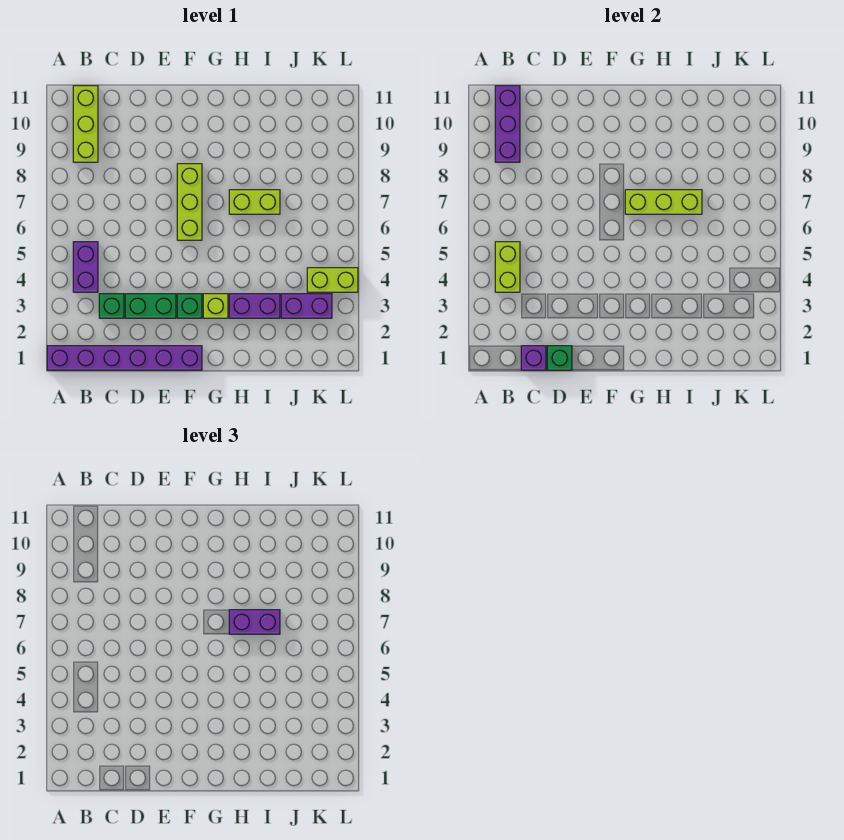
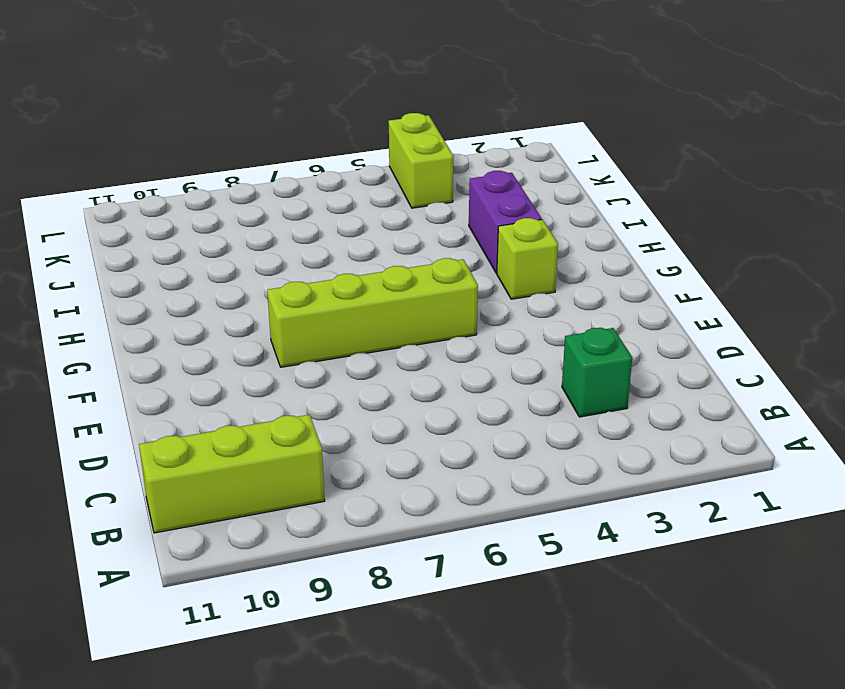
lime brick F5:F8 level 1 -> lime brick F6:F8 level 1
none -> purple brick A1:F1 level 1
none -> purple brick B4:B5 level 1
none -> green brick D3:E3 level 1

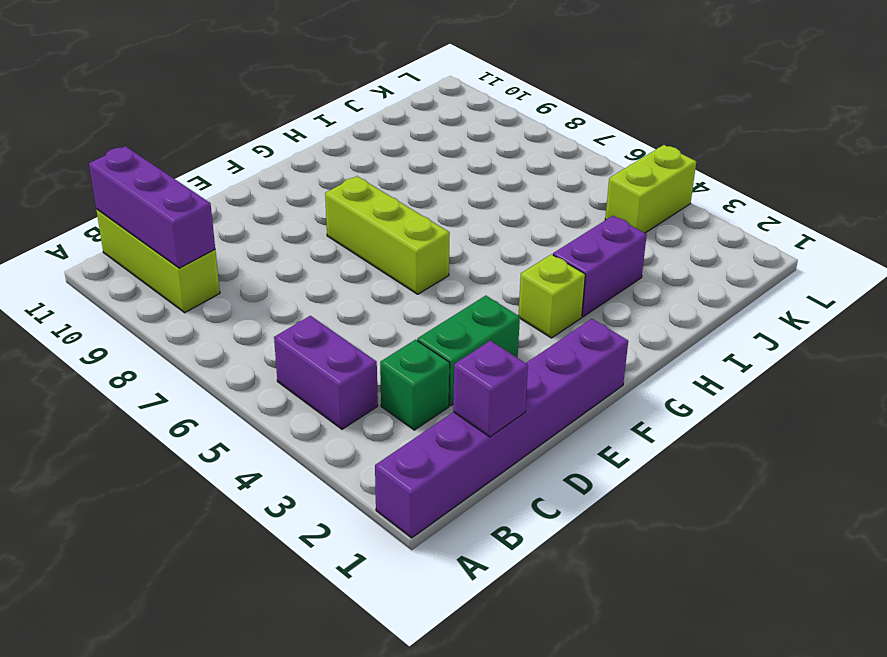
none -> green brick F3 level 1
none -> lime brick H7:I7 level 1
none -> purple brick J3:K3 level 1

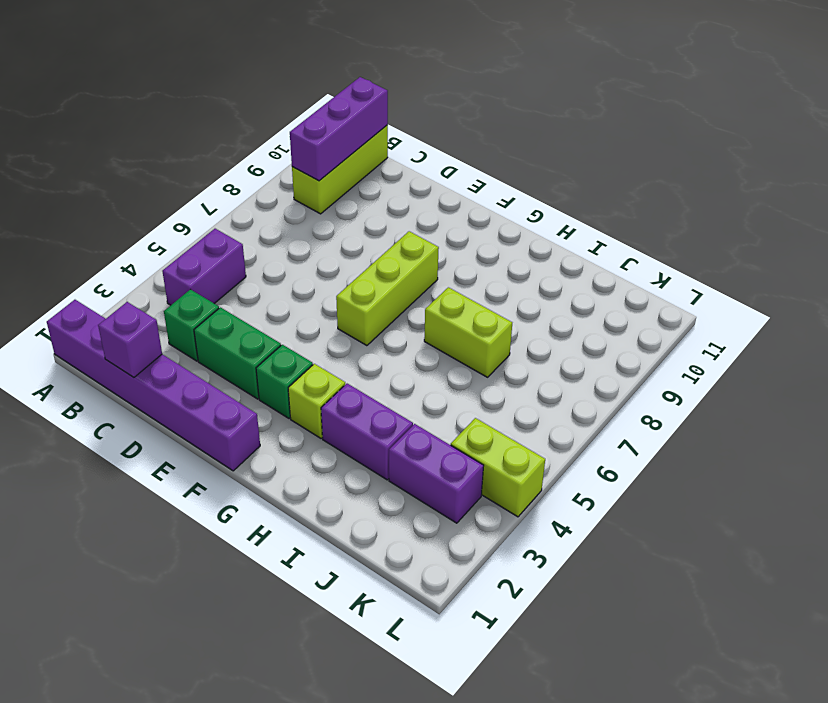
none -> lime brick B4:B5 level 2
none -> green brick D1 level 2
none -> lime brick G7:I7 level 2

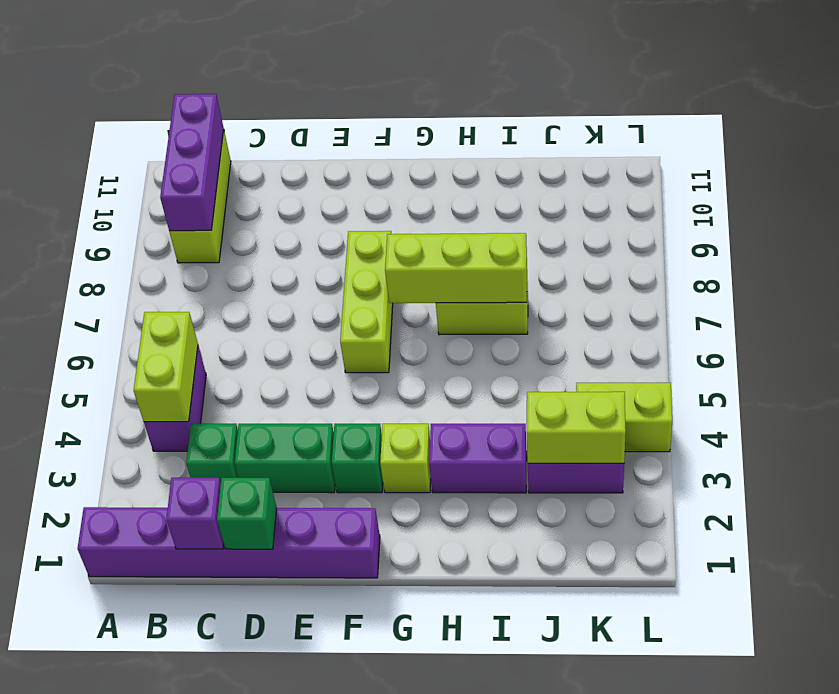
lime brick J3:K3 level 2 -> none
none -> purple brick H7:I7 level 3

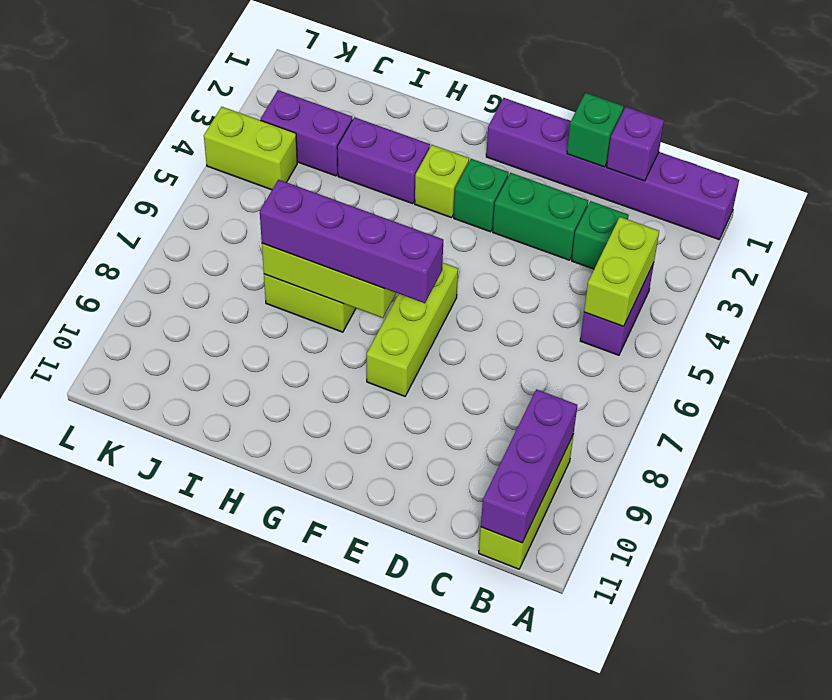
purple brick F7:I7 level 3 -> purple brick H7:I7 level 3

